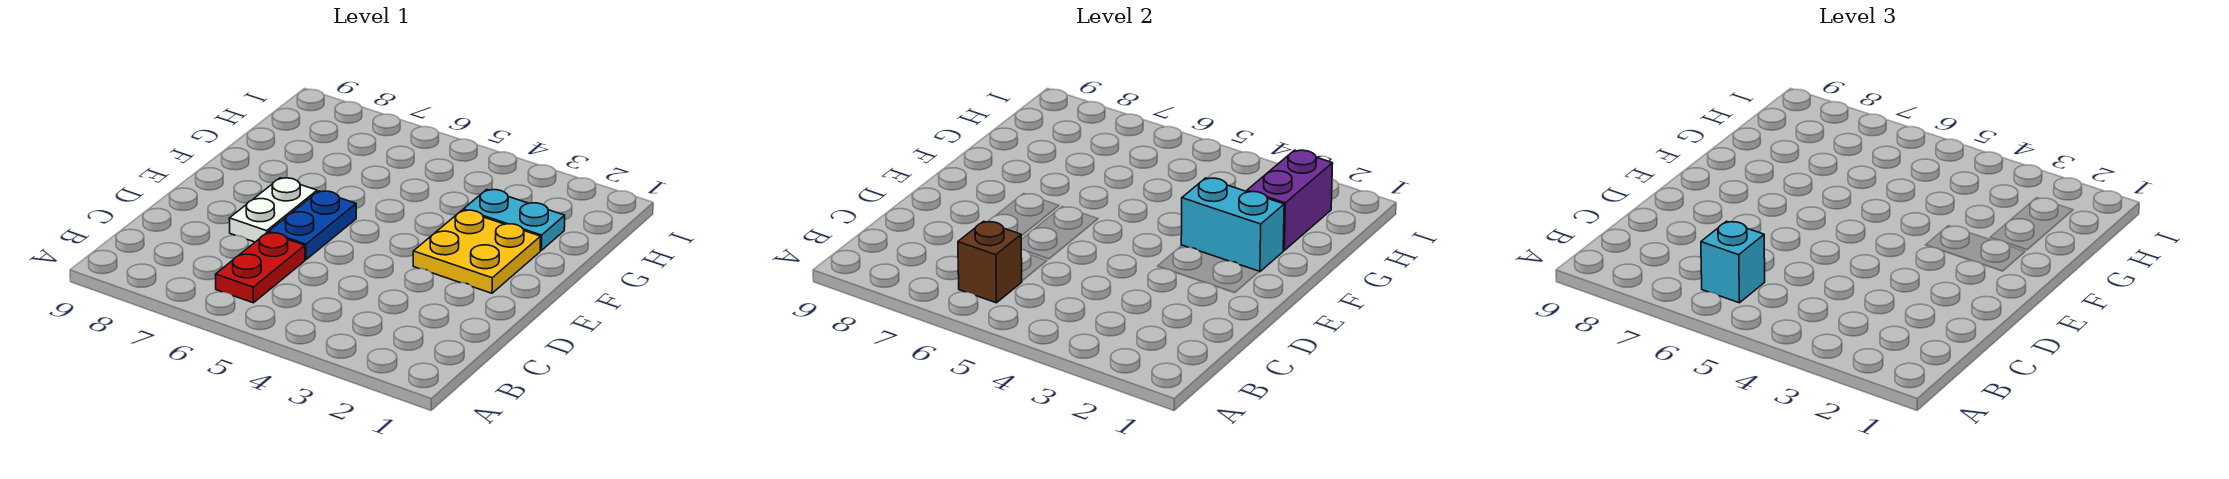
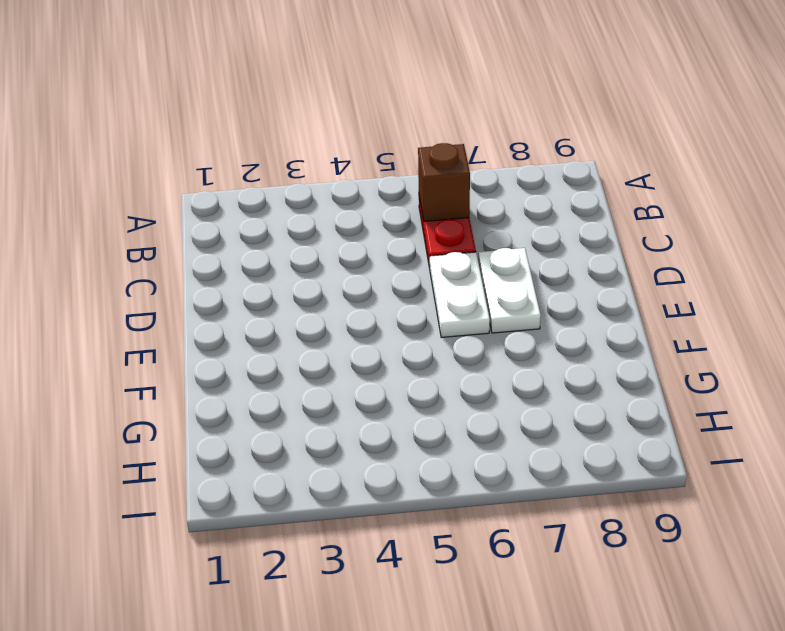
white plate D6:E6 level 1 -> blue plate D6:E6 level 1
none -> yellow plate E2:F3 level 1
none -> cyan plate G2:G3 level 1

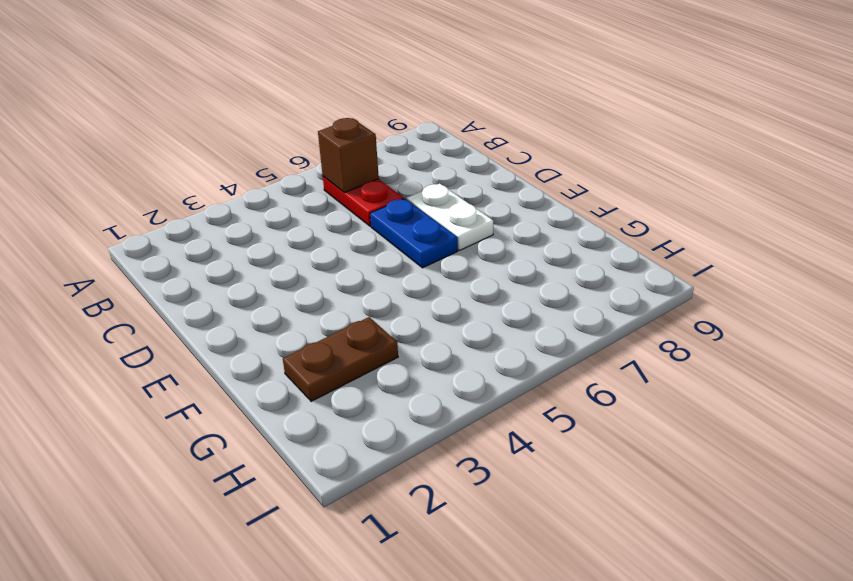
brown plate G2:G3 level 1 -> cyan plate G2:G3 level 1
none -> yellow plate E2:F3 level 1
none -> cyan brick F2:F3 level 2

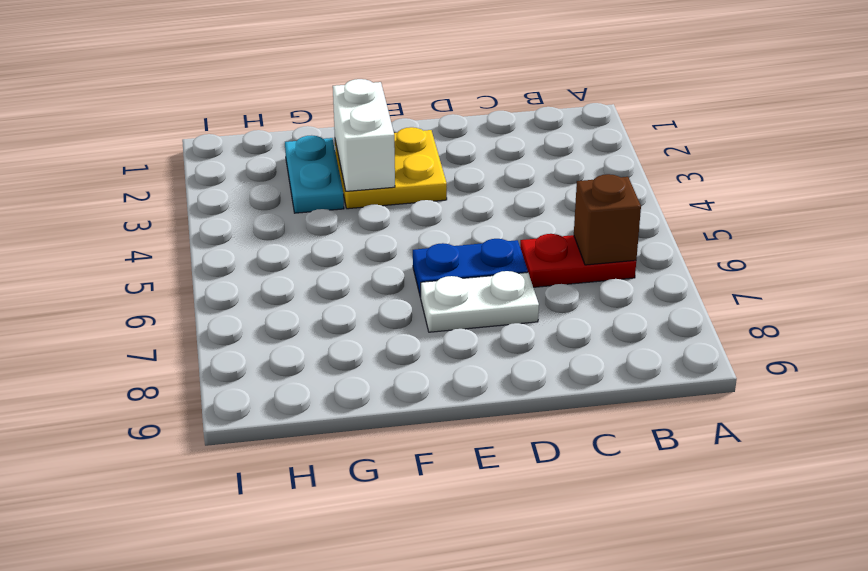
white brick F2:F3 level 2 -> cyan brick F2:F3 level 2
none -> purple brick G2:H2 level 2
none -> cyan brick B6 level 3

